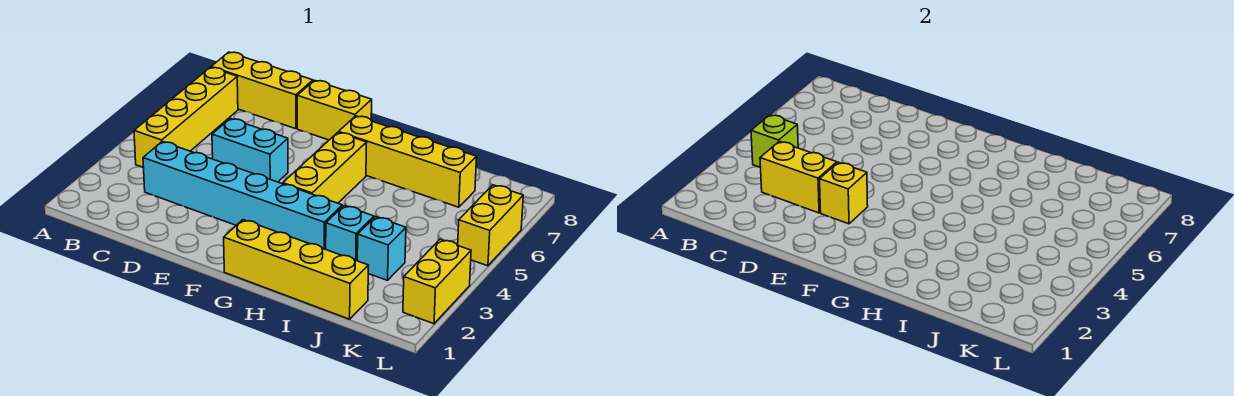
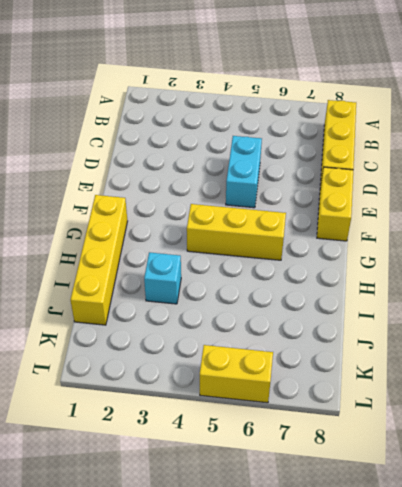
none -> yellow brick B4:B7 level 1
none -> cyan brick C3:H3 level 1
none -> yellow brick G7:J7 level 1

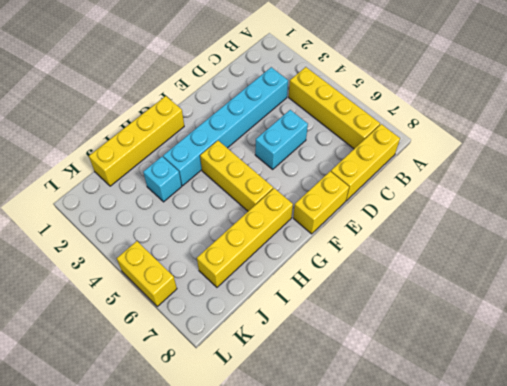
none -> cyan brick J3 level 1
none -> yellow brick L2:L3 level 1
none -> lime brick B4 level 2

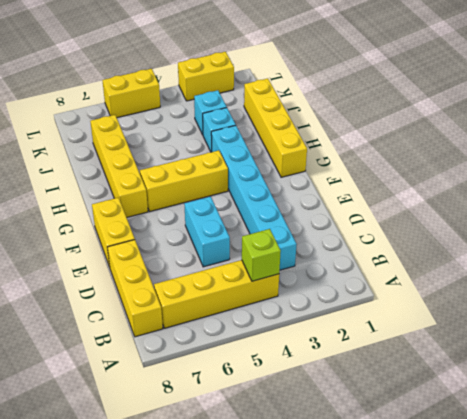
none -> yellow brick C3:D3 level 2
none -> yellow brick E3 level 2

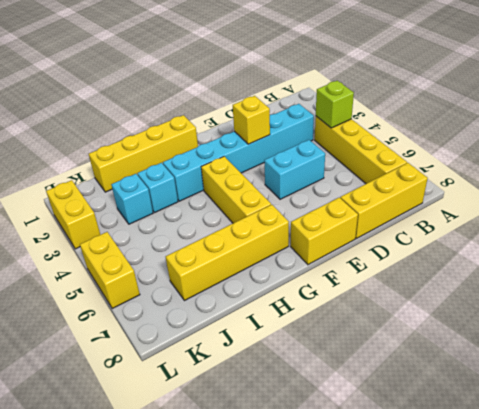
none -> yellow brick C3:D3 level 2

